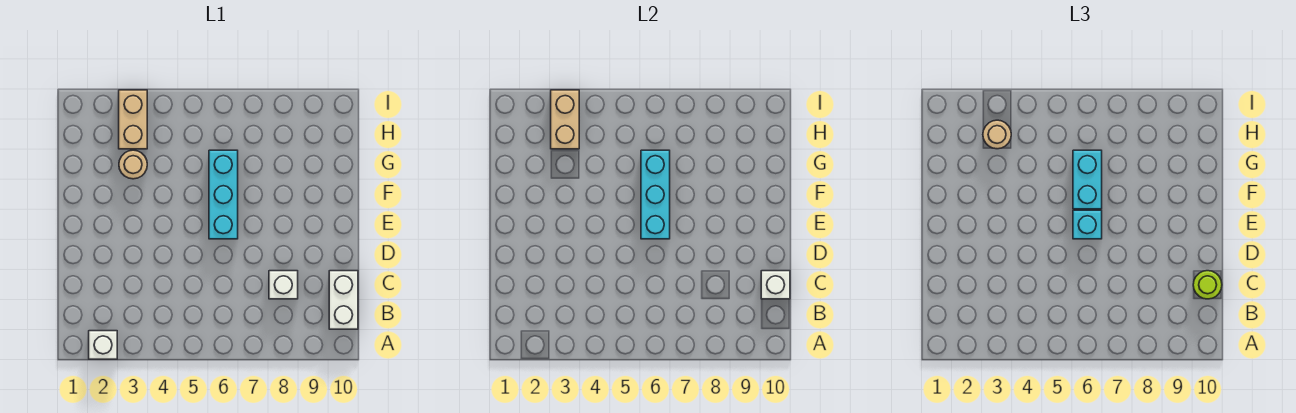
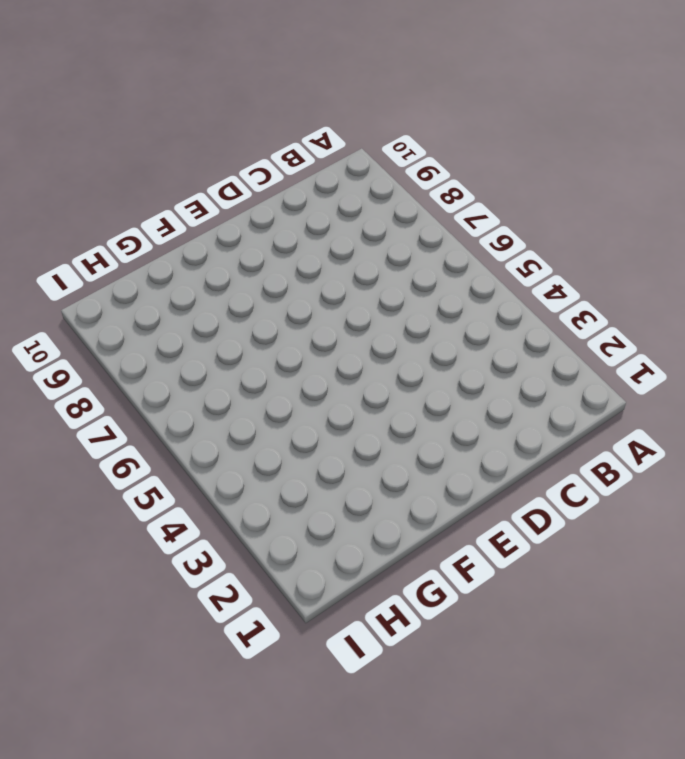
none -> white brick A2 level 1
none -> white brick B10:C10 level 1
none -> white brick C8 level 1

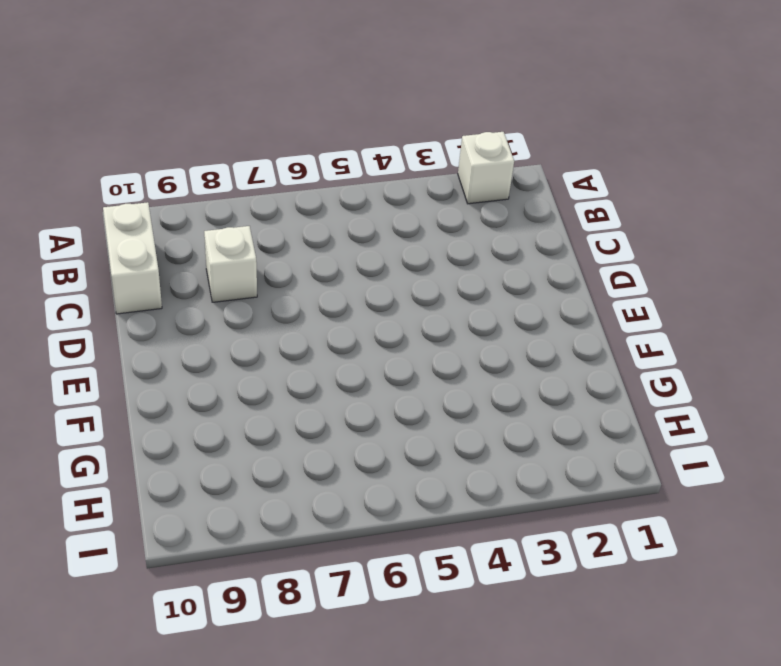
none -> cyan brick E6:G6 level 1
none -> tan round brick G3 level 1
none -> tan brick H3:I3 level 1

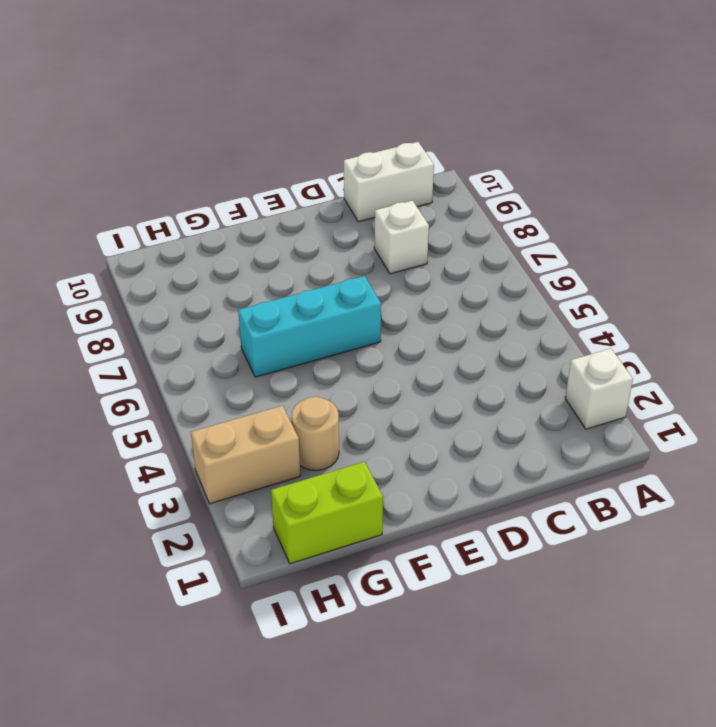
lime brick G1:H1 level 1 -> none
none -> white brick C10 level 2
none -> cyan brick E6:G6 level 2
none -> tan brick H3:I3 level 2

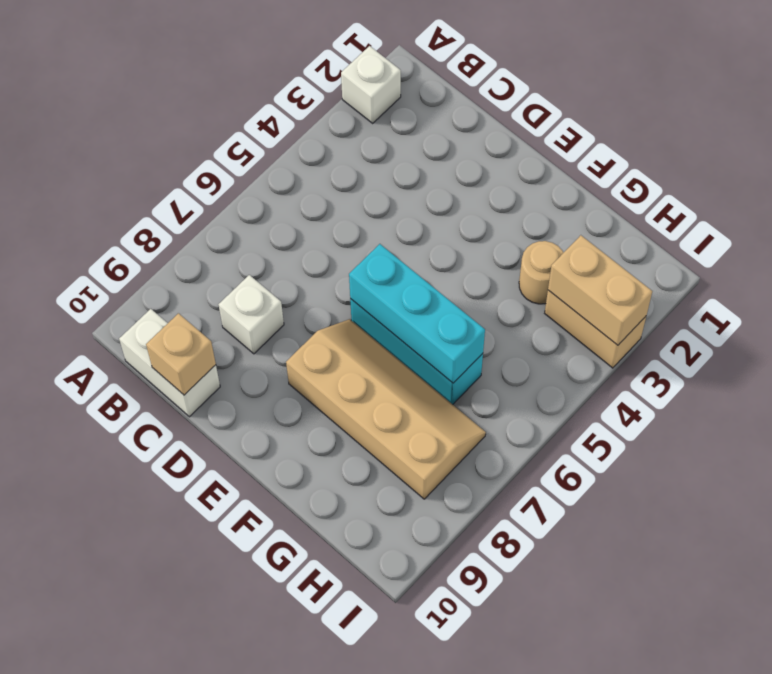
tan brick C10 level 2 -> white brick C10 level 2
tan slope E7:H8 level 1 top 8 -> none
none -> lime round brick C10 level 3
none -> cyan brick E6 level 3
none -> cyan brick F6:G6 level 3

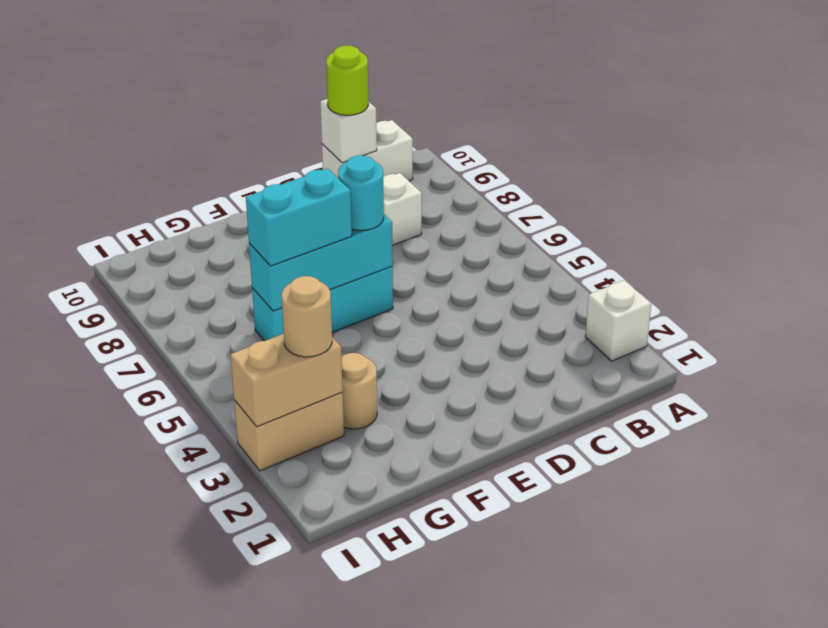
cyan round brick E6 level 3 -> cyan brick E6 level 3

